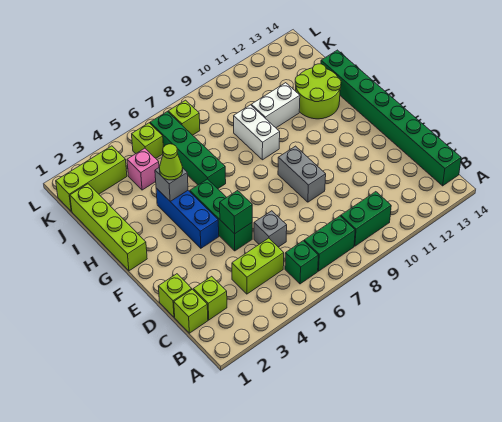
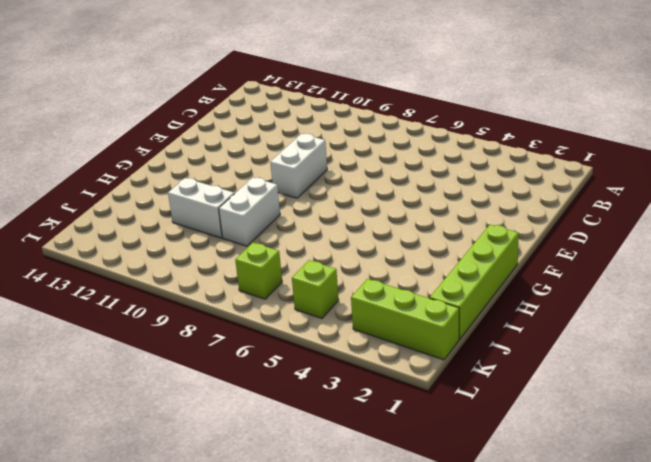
white brick E9:F9 level 1 -> grey brick E9:F9 level 1
none -> green brick B6 level 1
none -> green brick B7:B8 level 1
none -> green brick B9:B10 level 1

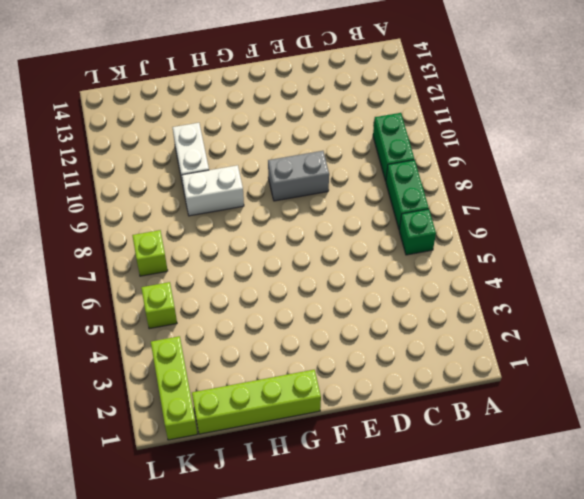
none -> green brick B14:I14 level 1
none -> lime brick C1 level 1
none -> lime brick C2 level 1

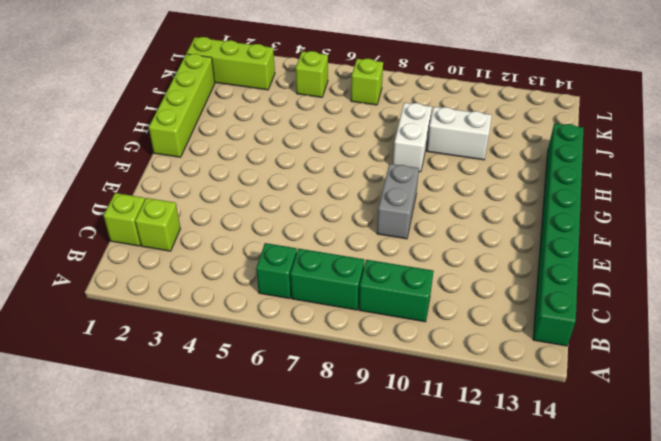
none -> lime brick C4:C5 level 1
none -> lime brick D1 level 1
none -> grey brick D6 level 1

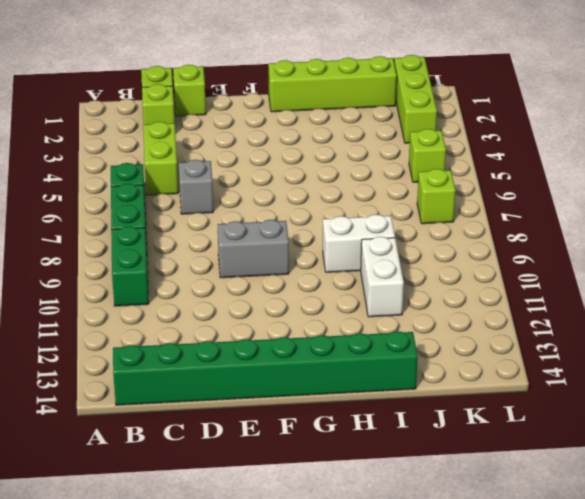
none -> green brick E5:G5 level 1
none -> blue brick F4:H4 level 1
none -> green brick H6:K6 level 1

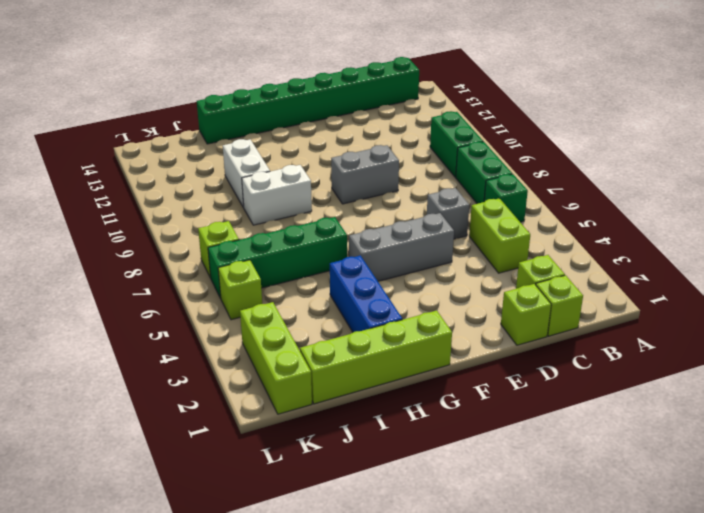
grey brick E5:G5 level 1 -> green brick E5:G5 level 1
blue brick H2:H4 level 1 -> blue brick F4:H4 level 1
none -> lime round brick H12:I13 level 1
none -> pink brick J4 level 1
none -> green brick E5 level 2

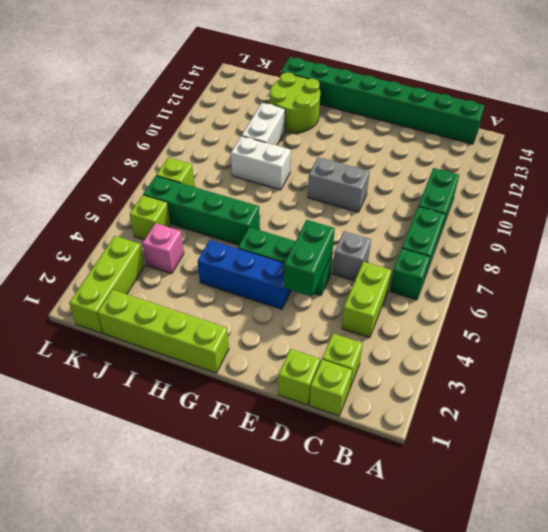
green brick E4:E5 level 2 -> green brick E5 level 2
none -> grey brick H4 level 2
none -> lime cone H4 level 3

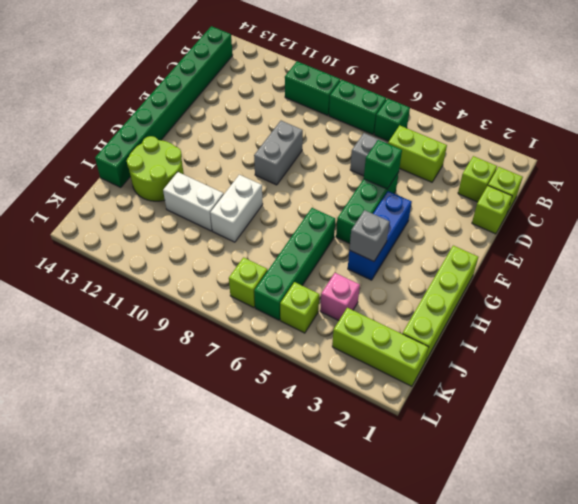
none -> lime cone H4 level 3

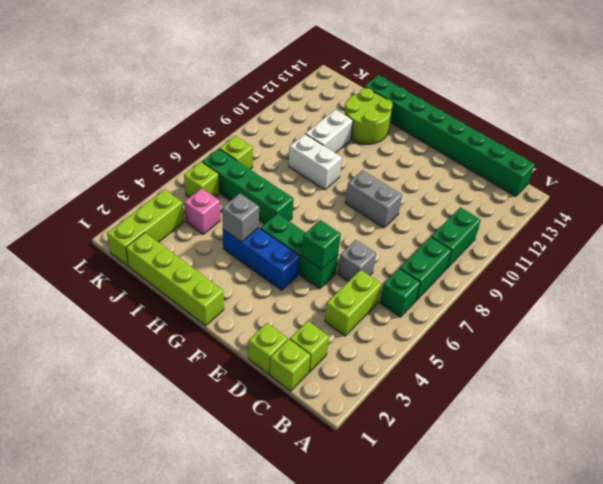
none -> lime cone H4 level 3

